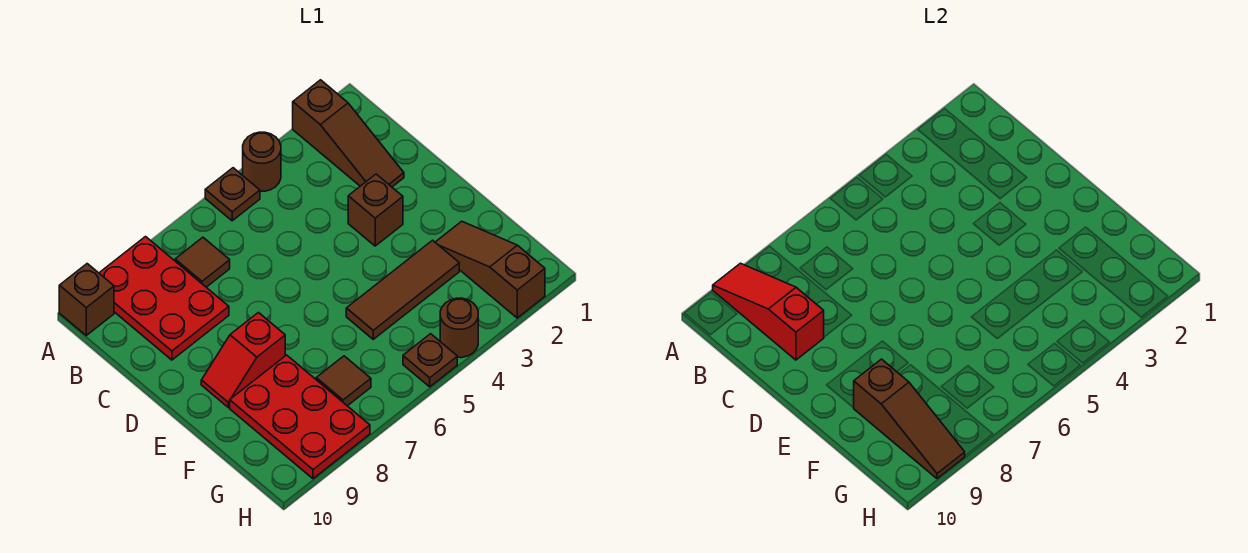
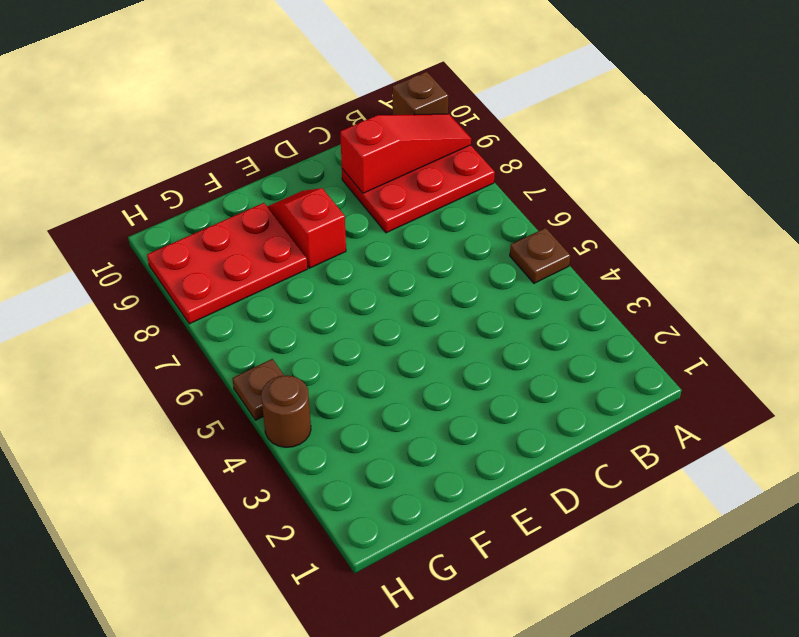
none -> brown slope A2:C2 level 1 top A
none -> brown round brick A4 level 1
none -> brown tile B7 level 1

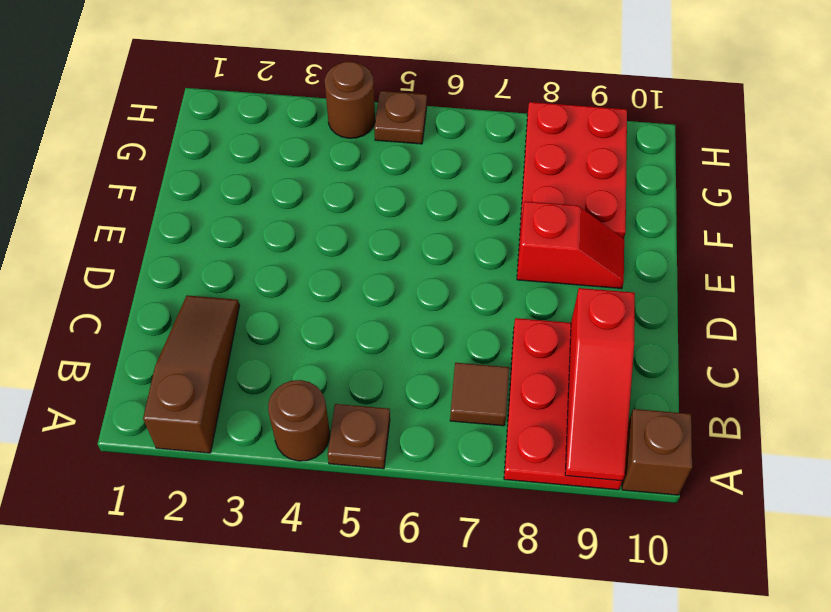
none -> brown brick D3 level 1
none -> brown slope F2:H2 level 1 top H
none -> brown tile F3:F5 level 1

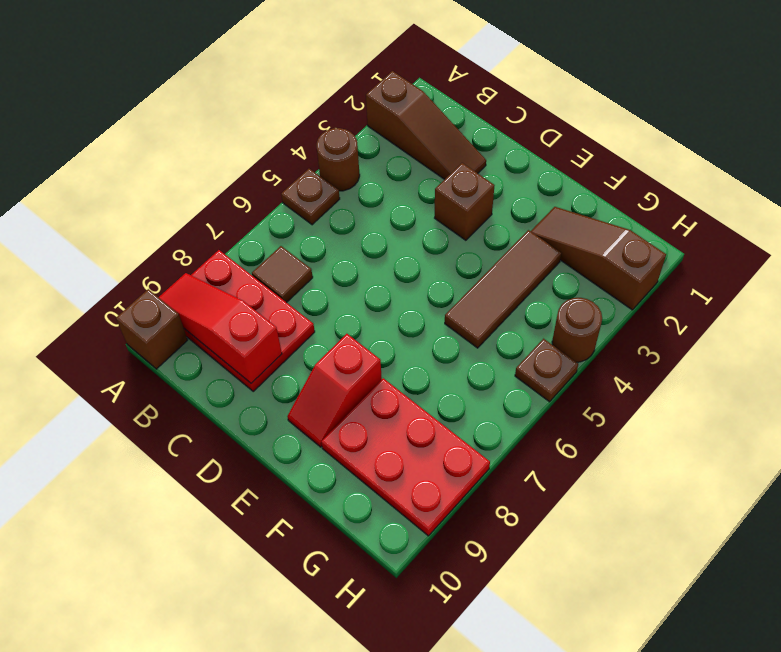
none -> brown tile G7 level 1
none -> brown slope F9:H9 level 2 top F

